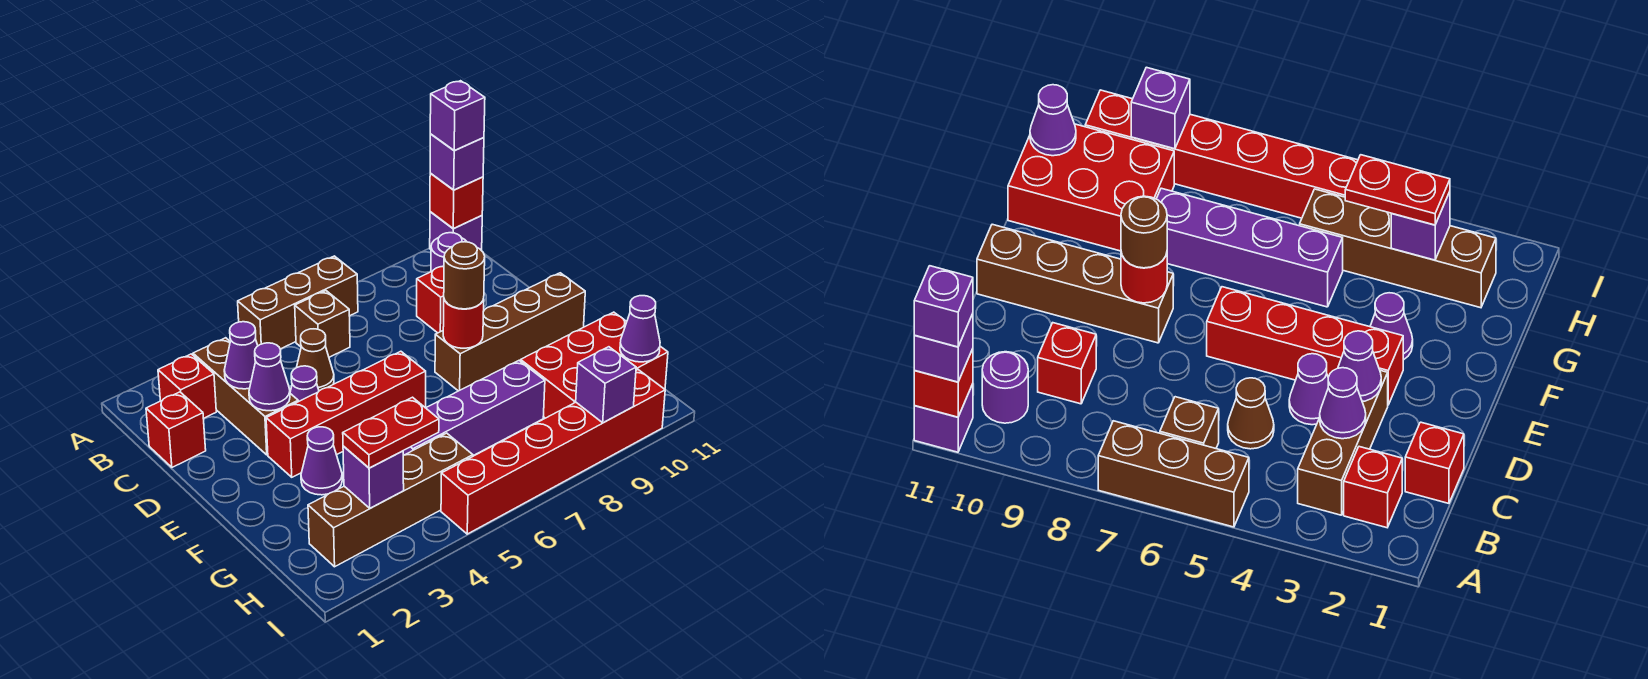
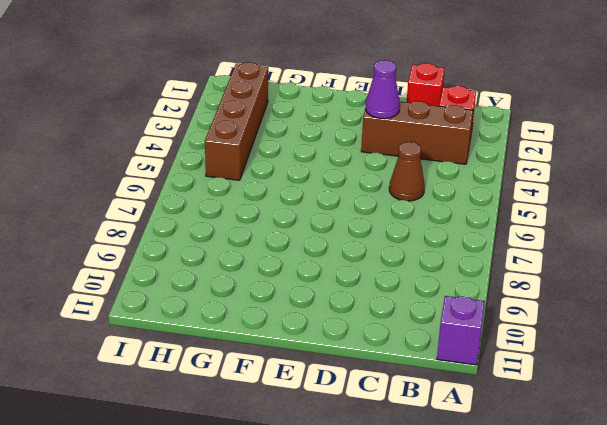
none -> brown brick A5:A7 level 1
none -> brown brick B6 level 1
none -> purple round brick B10 level 1

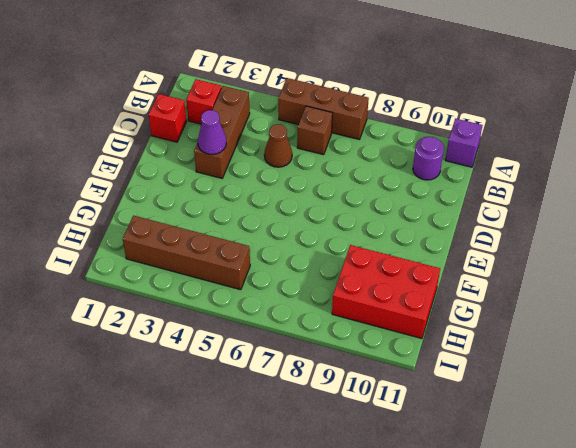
none -> red brick C9 level 1
none -> purple cone D4 level 1
none -> red brick E3:E6 level 1

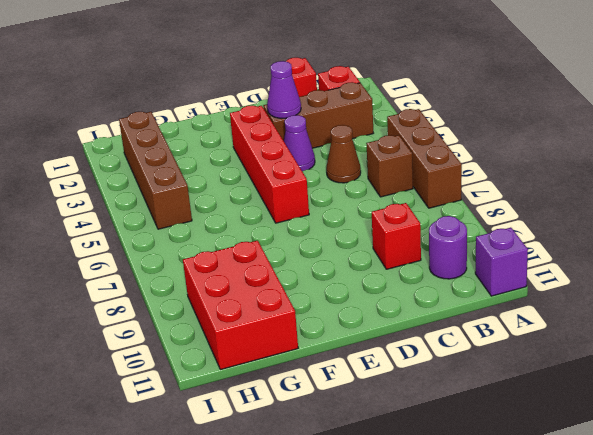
none -> brown brick E8:E11 level 1
none -> purple cone F3 level 1
none -> purple brick G5:G8 level 1

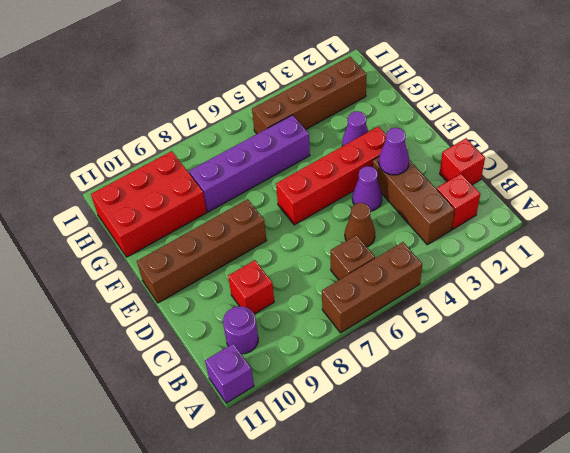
none -> red brick I5:I10 level 1
none -> red brick A11 level 2
none -> purple cone C3 level 2

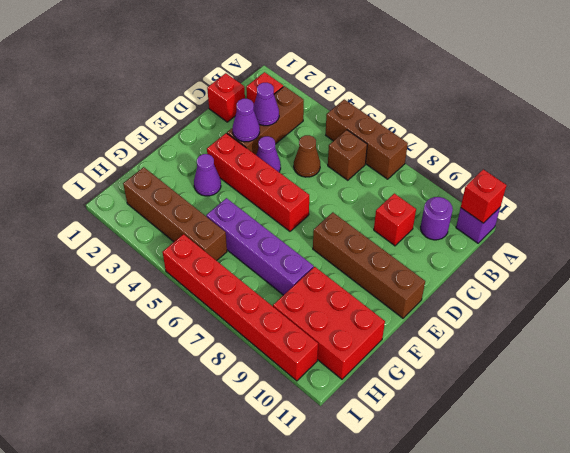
none -> red round brick E8 level 2
none -> purple brick H3 level 2
none -> purple cone H11 level 2

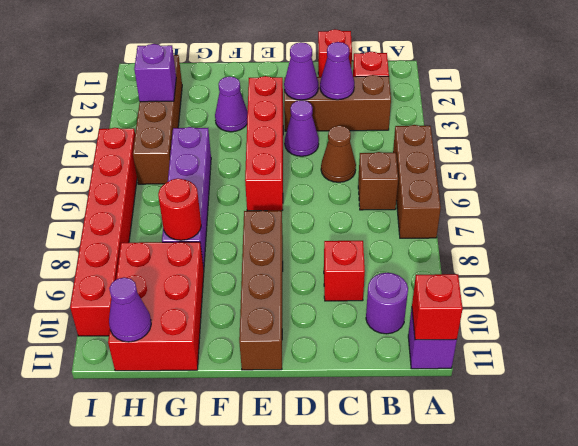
red round brick G8 level 2 -> red round brick E8 level 2
none -> purple brick I9 level 2
none -> purple brick A11 level 3
none -> brown round brick E8 level 3

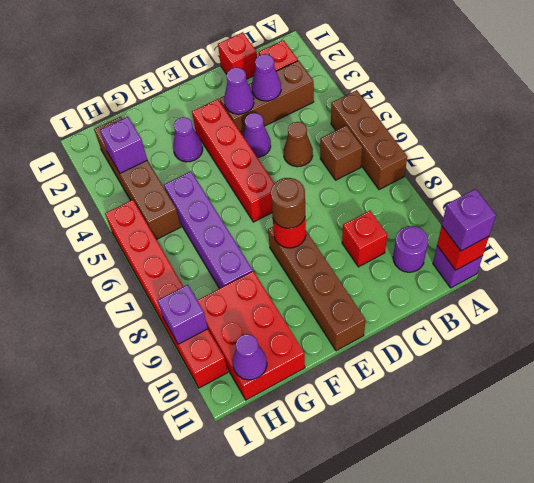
none -> red plate H3:H4 level 3
none -> purple brick A11 level 4

